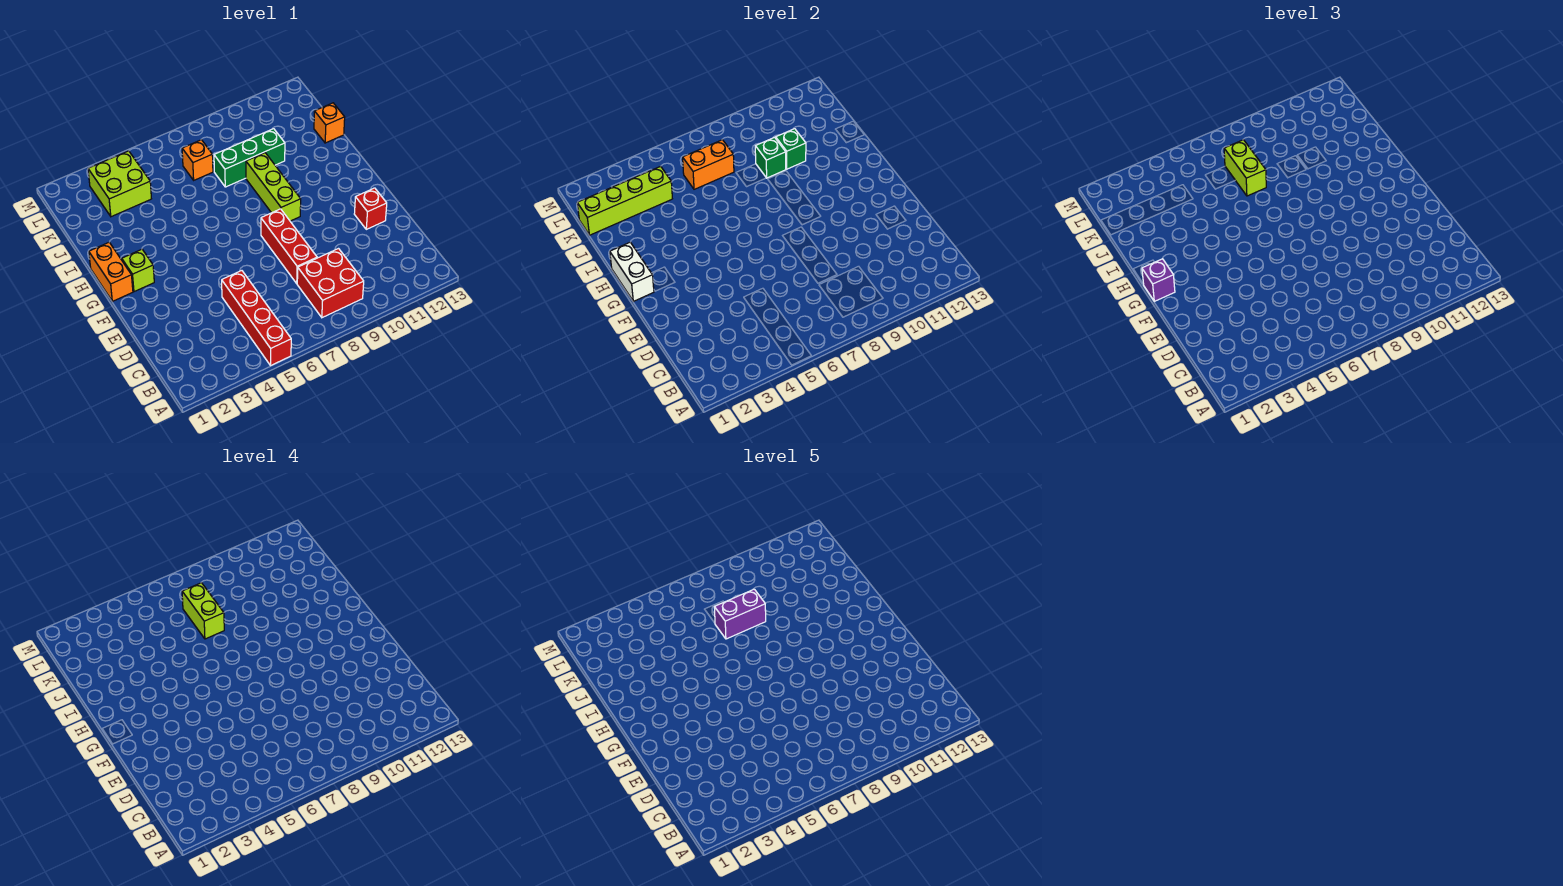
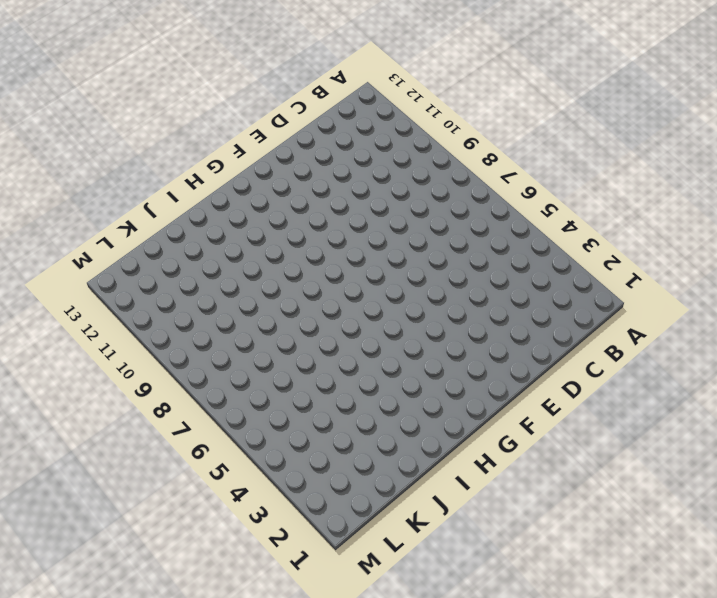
none -> red brick A5:D5 level 1
none -> red brick B8:C9 level 1
none -> red brick D8:F8 level 1

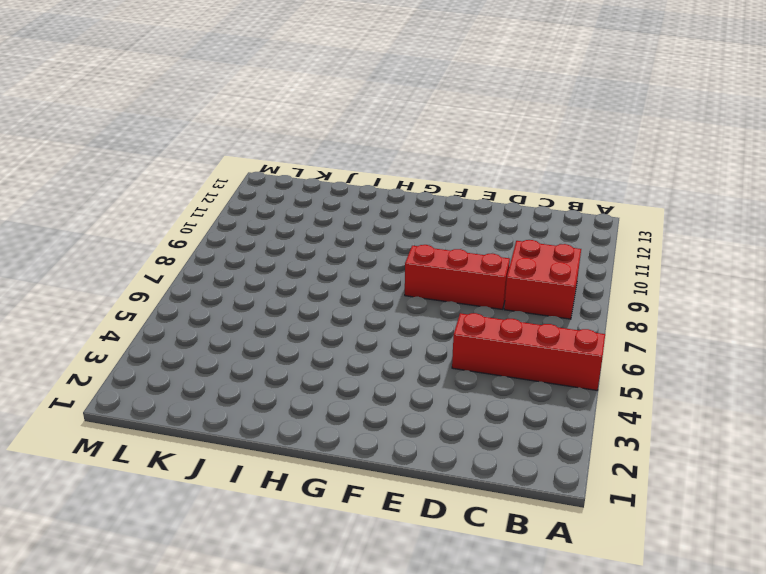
none -> red brick E12 level 1
none -> orange brick G1:H1 level 1
none -> lime brick G2 level 1

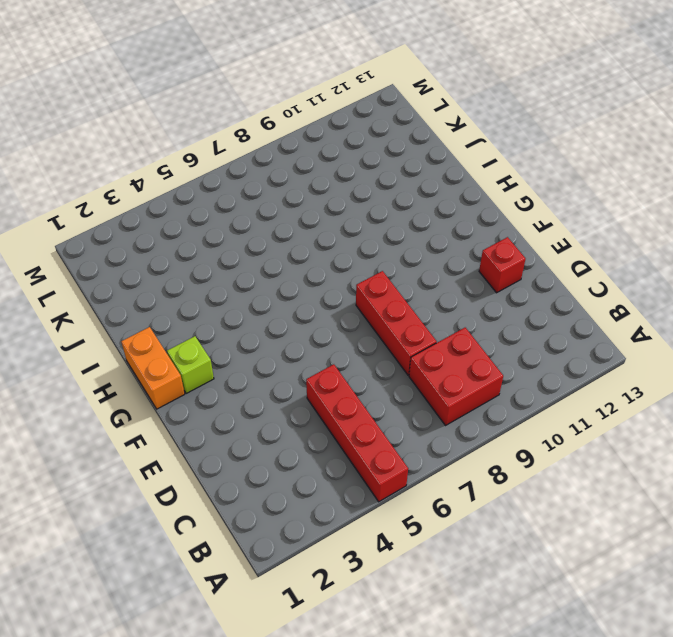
none -> lime brick G9:I9 level 1
none -> green brick J8:J10 level 1
none -> orange brick J13 level 1

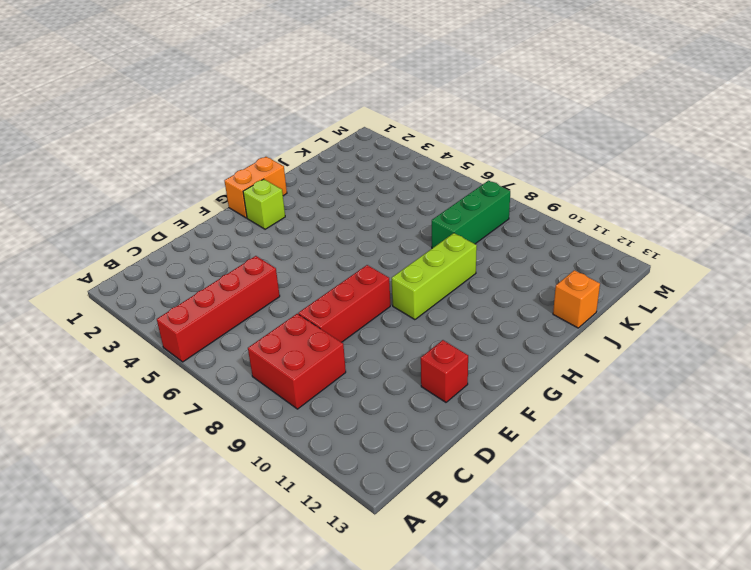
green brick J8:L8 level 1 -> green brick J8:J10 level 1
none -> lime brick K3:L4 level 1
none -> orange brick K7 level 1
none -> white brick G1:H1 level 2

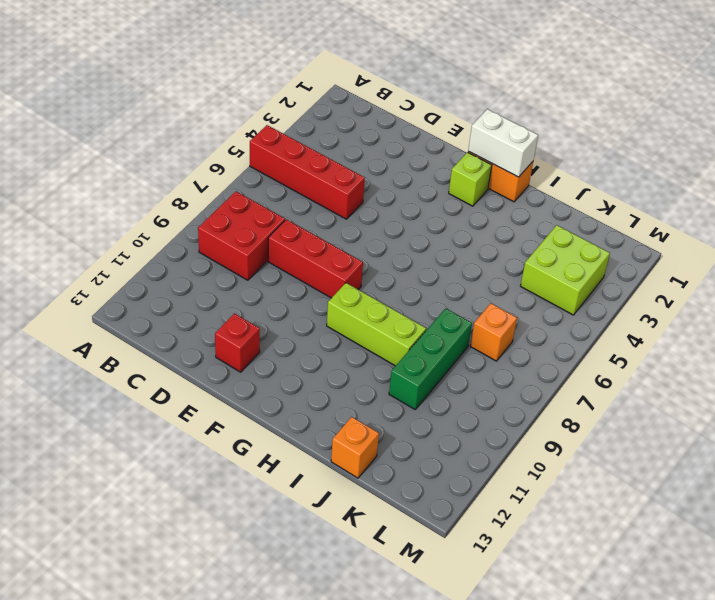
none -> green brick J9 level 2
none -> green brick J10 level 2
none -> lime brick K1:K4 level 2

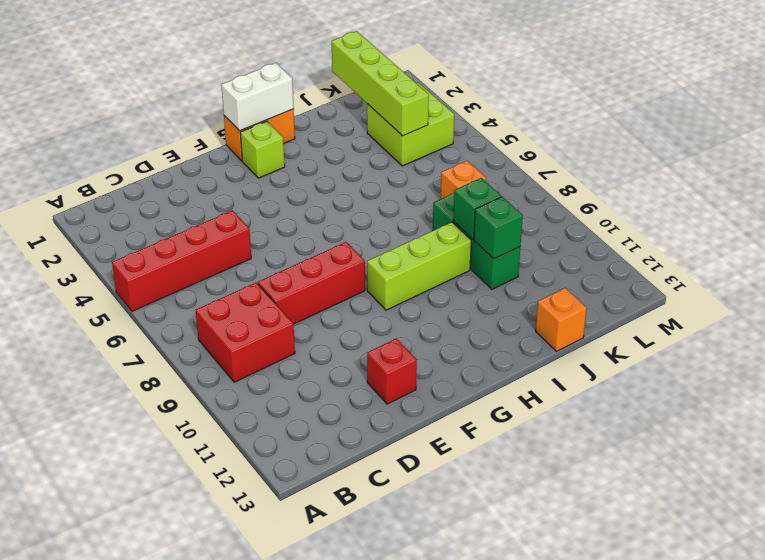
none -> orange brick K6:K7 level 2
none -> purple brick G1 level 3
none -> lime brick J7:K7 level 3

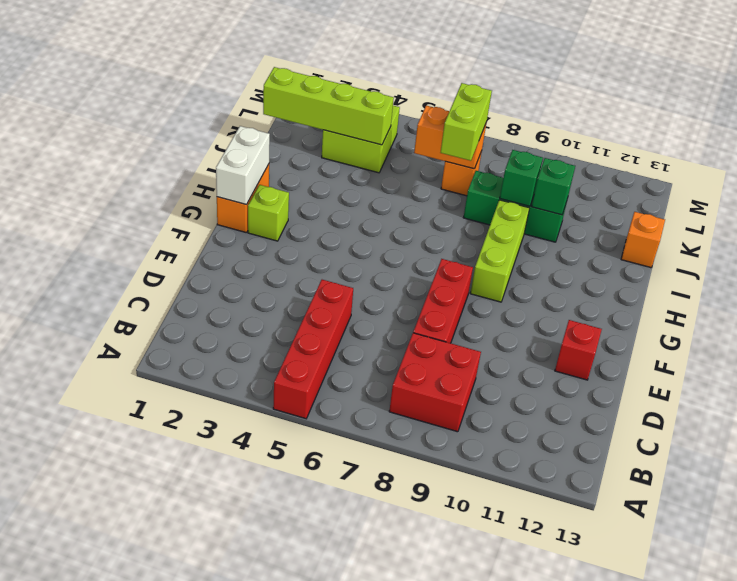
none -> purple brick G1 level 3
none -> lime brick J7:K7 level 4
none -> purple brick J7:J8 level 5

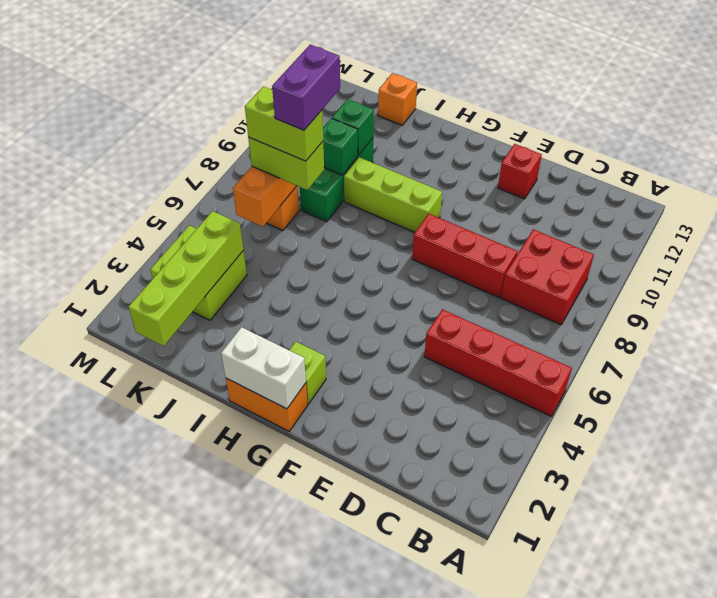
none -> purple brick G1 level 3

